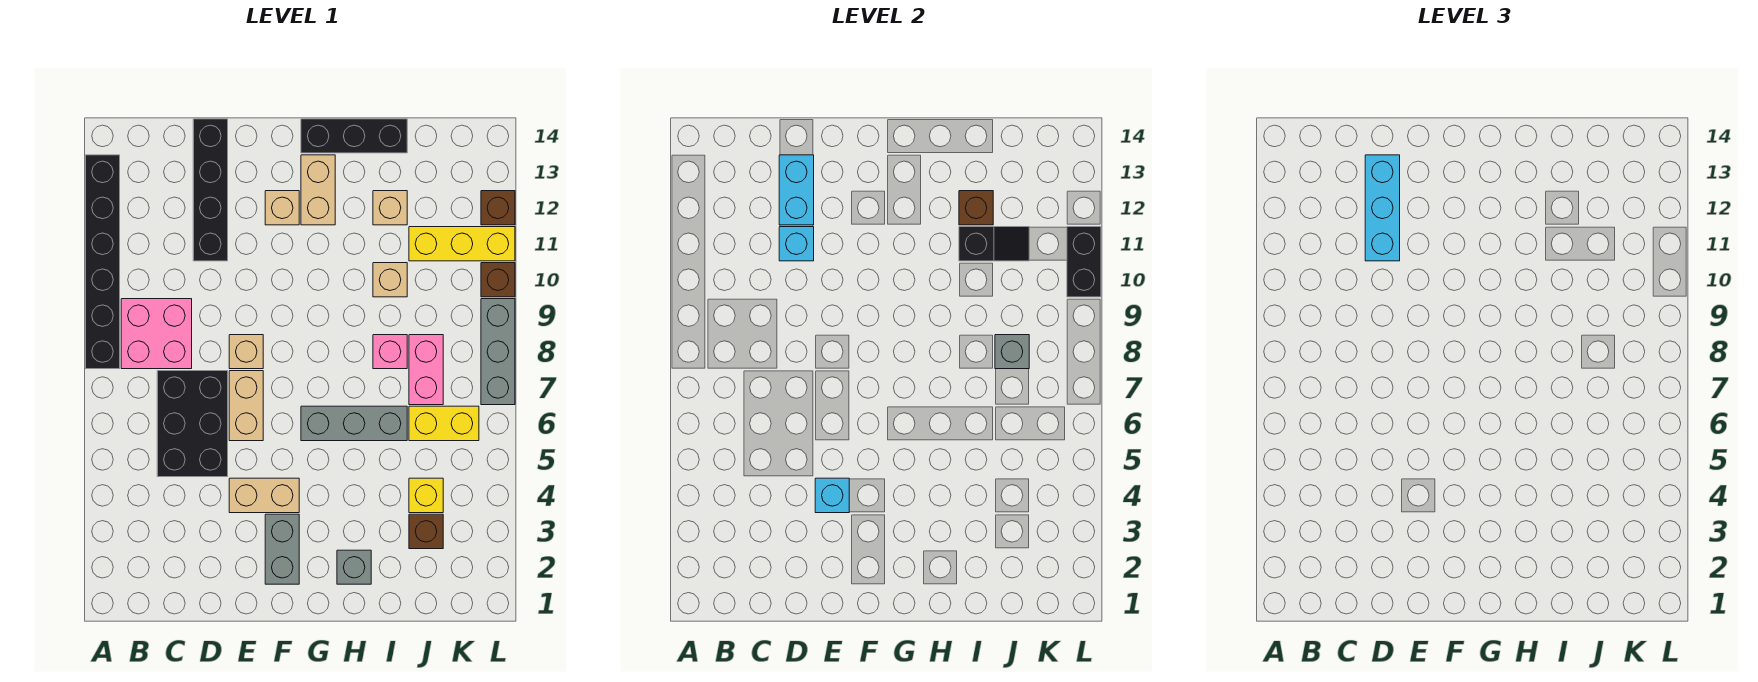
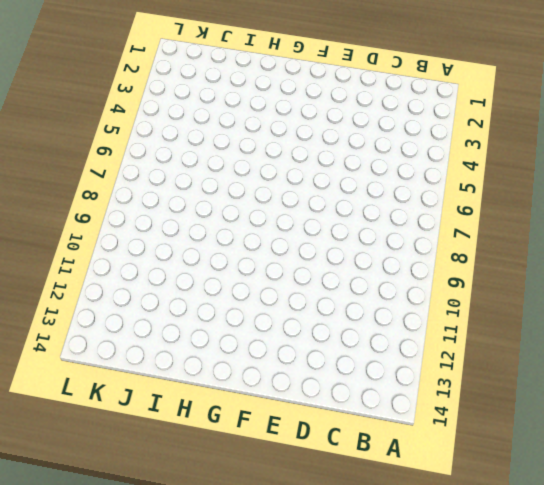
none -> black brick A8:A13 level 1
none -> pink brick B8:C9 level 1
none -> black brick C5:D7 level 1
none -> black brick D11:D14 level 1

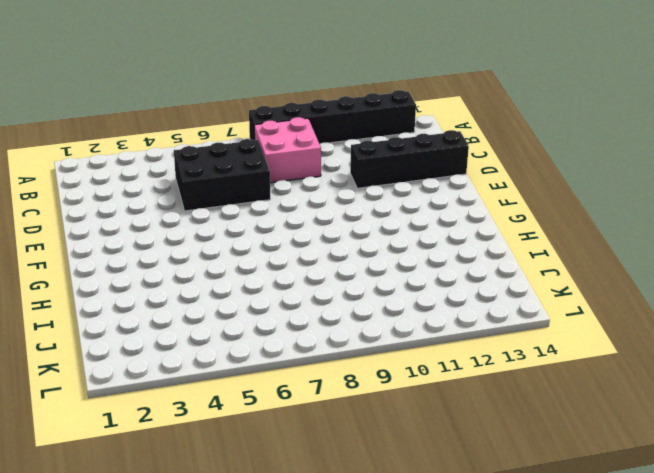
none -> tan brick E4:F4 level 1
none -> tan brick E6:E7 level 1
none -> tan brick E8 level 1
none -> grey brick F2:F3 level 1

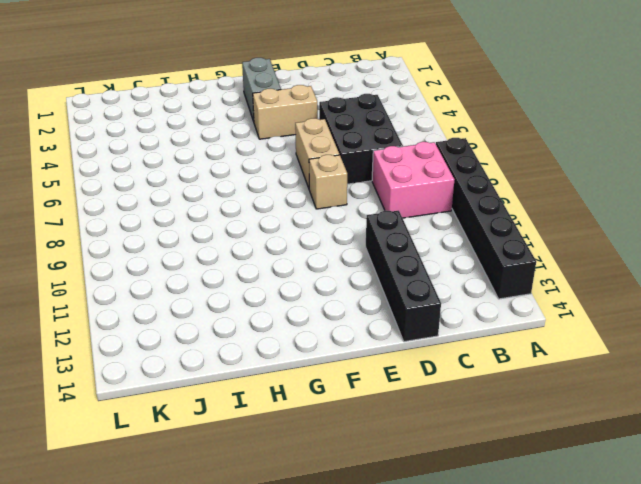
none -> tan brick F12 level 1
none -> grey brick G6:I6 level 1
none -> tan brick G12:G13 level 1
none -> black brick G14:I14 level 1

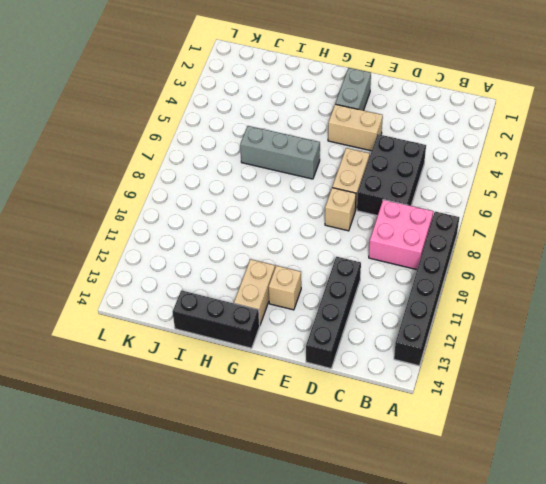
none -> grey brick H2 level 1
none -> pink brick I8 level 1
none -> tan brick I10 level 1
none -> tan brick I12 level 1

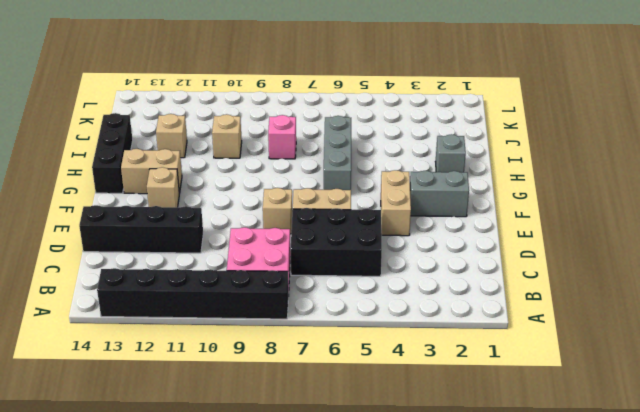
none -> brown brick J3 level 1
none -> yellow brick J4 level 1
none -> yellow brick J6:K6 level 1
none -> pink brick J7:J8 level 1

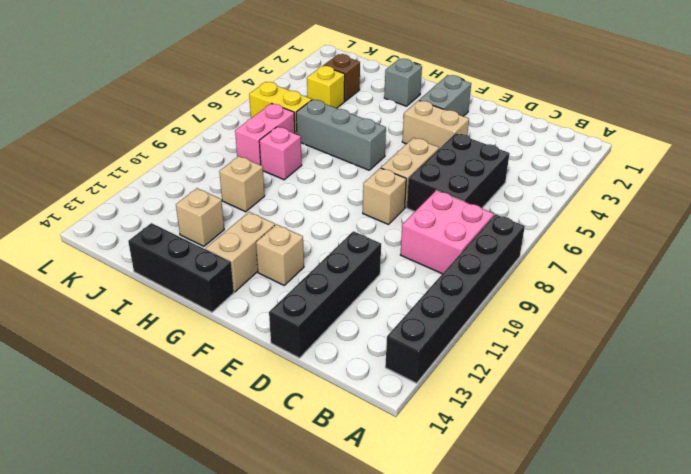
none -> yellow brick J11:L11 level 1
none -> grey brick L7:L9 level 1
none -> brown brick L10 level 1
none -> brown brick L12 level 1

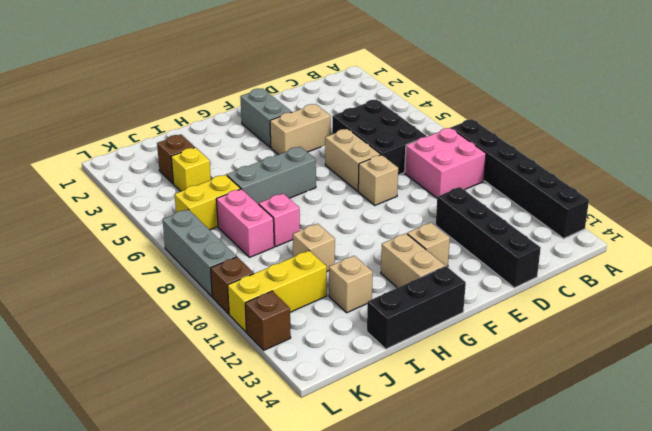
none -> grey brick H2 level 1
none -> cyan brick D11 level 2
none -> cyan brick D12:D13 level 2
none -> cyan brick E4 level 2

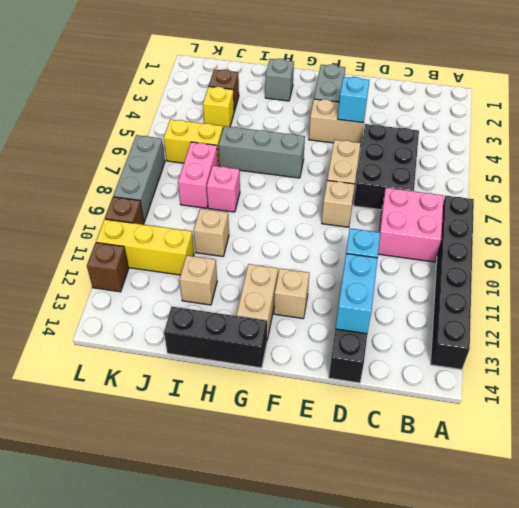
none -> black slope I11:J11 level 2 top I
none -> brown brick I12 level 2
none -> grey brick J8 level 2
none -> black brick L10:L11 level 2

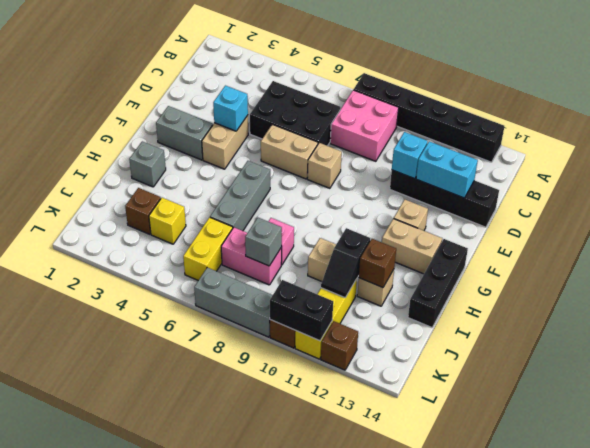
none -> cyan brick D11:D13 level 3

